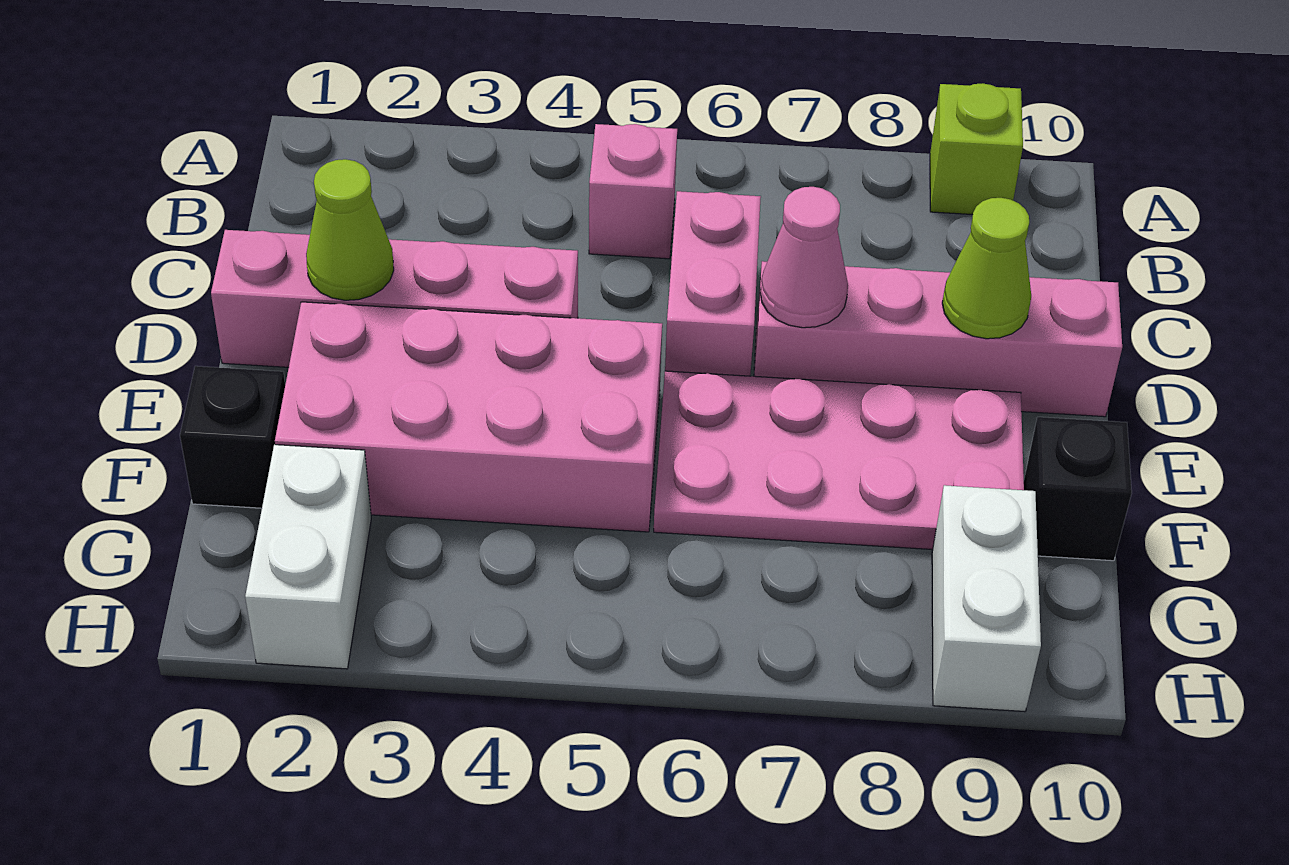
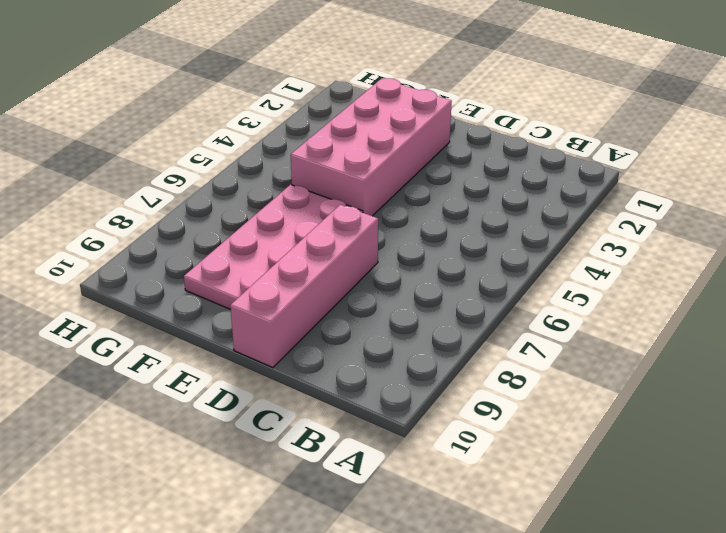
none -> lime brick A9 level 1
none -> pink brick B5 level 1
none -> pink brick C6:D6 level 1

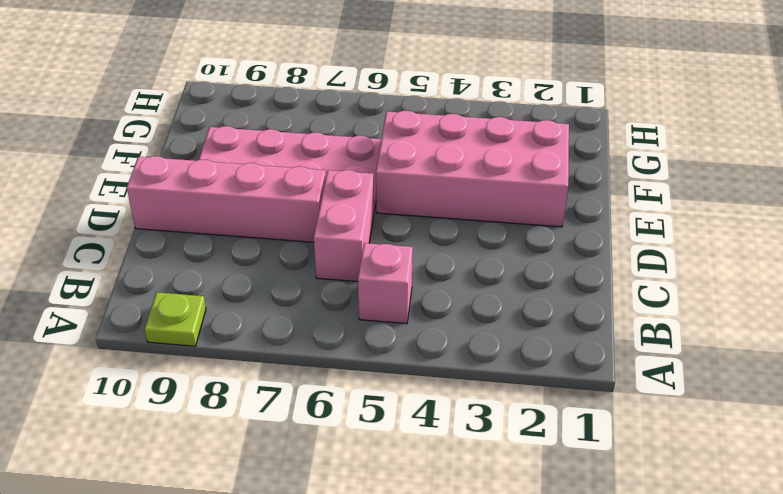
lime plate A9 level 1 -> lime brick A9 level 1
none -> pink brick D1:D4 level 1
none -> black brick F1 level 1
none -> black brick F10 level 1

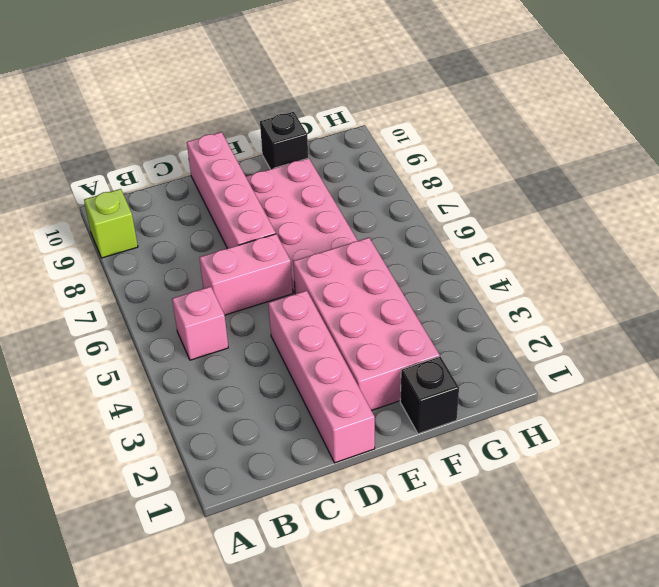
none -> white brick G2:H2 level 1
none -> white brick G9:H9 level 1
none -> lime cone D2 level 2

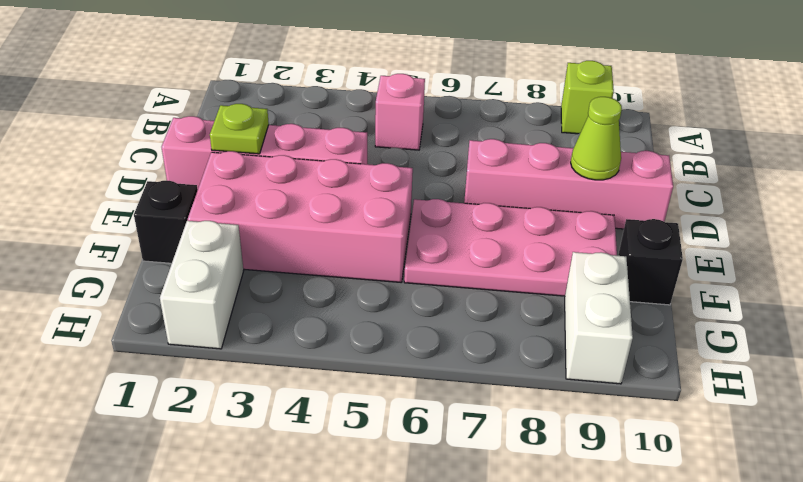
lime plate D2 level 2 -> lime cone D2 level 2
none -> pink brick C6:D6 level 1
none -> pink cone D7 level 2

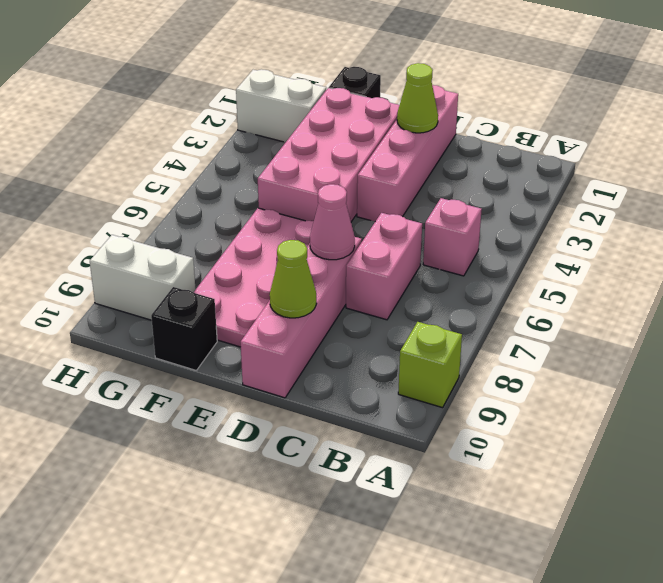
pink brick C6:C7 level 1 -> pink brick C6:D6 level 1

